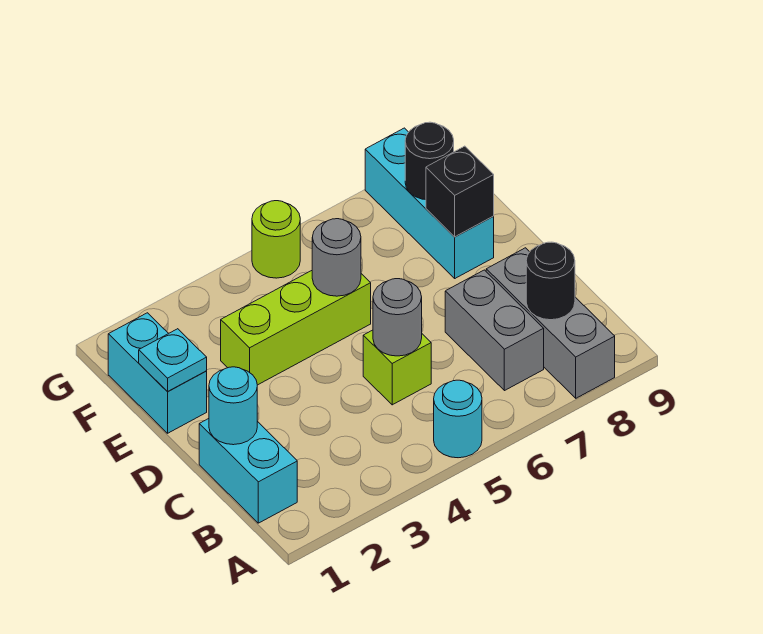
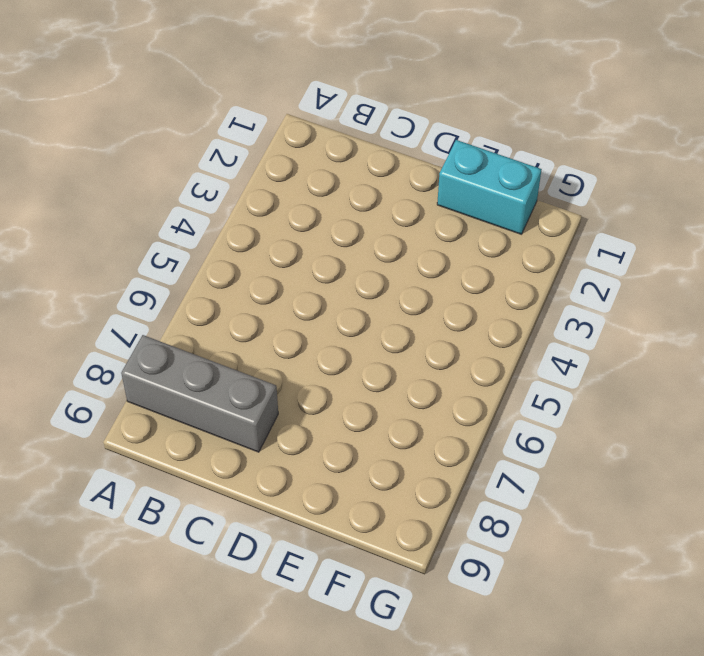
none -> cyan round brick A5 level 1
none -> cyan brick B1:C1 level 1
none -> grey brick B7:C7 level 1

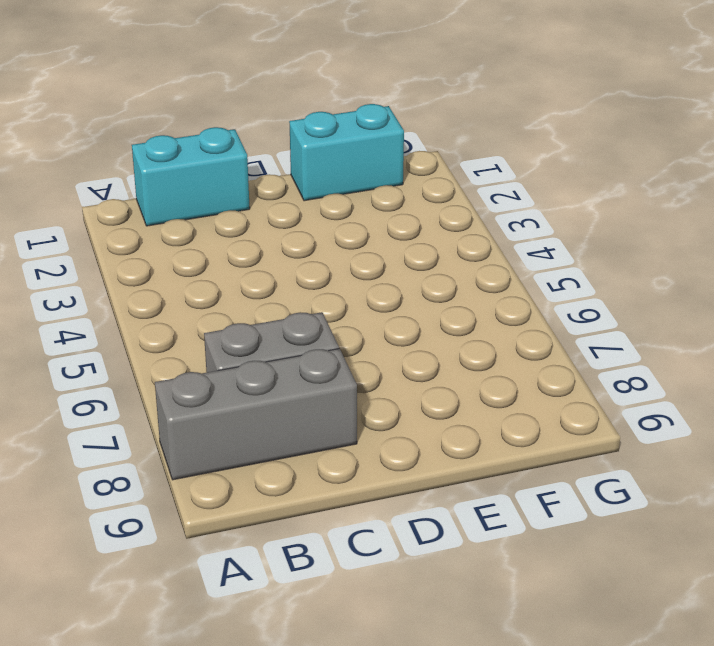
none -> cyan round brick A5 level 1
none -> lime brick C5 level 1
none -> lime brick E3:E5 level 1

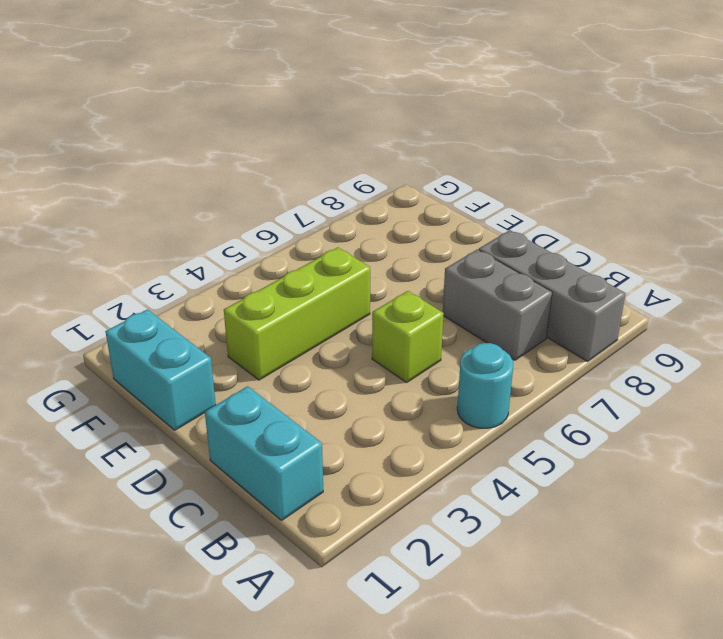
none -> cyan brick E8:G8 level 1
none -> lime round brick G5 level 1
none -> black round brick B8 level 2

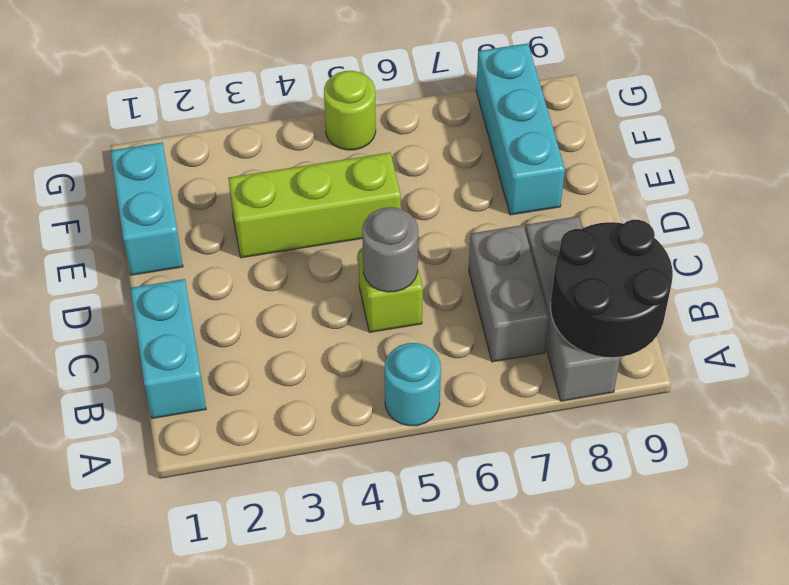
black round brick A8:B9 level 2 -> black round brick B8 level 2
none -> cyan round brick C1 level 2
none -> cyan plate E1 level 2
none -> grey round brick E5 level 2

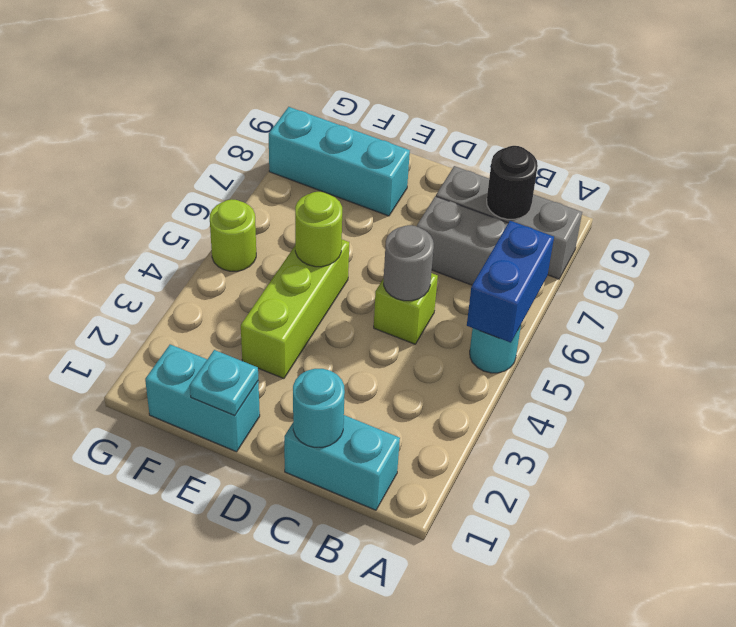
blue brick A5:A6 level 2 -> none
lime round brick E5 level 2 -> grey round brick E5 level 2
none -> black brick E8 level 2
none -> black round brick F8 level 2

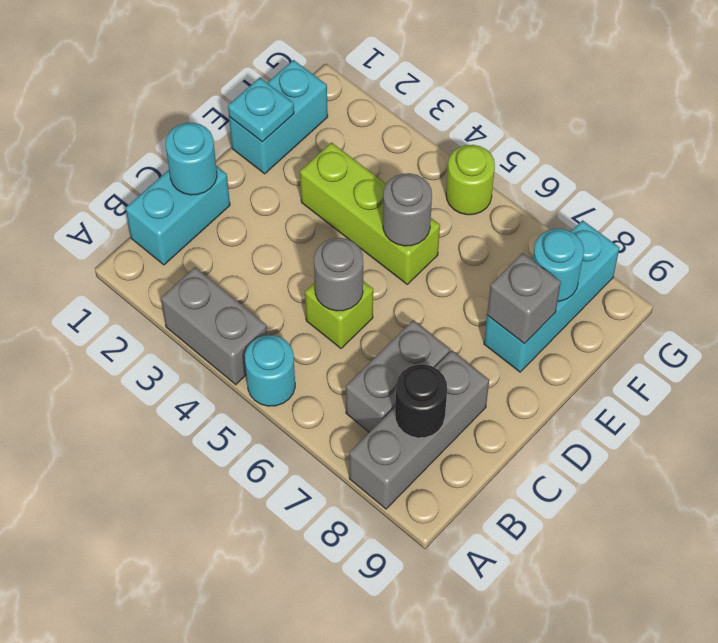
grey brick A3:A4 level 1 -> none
grey brick E8 level 2 -> black brick E8 level 2
cyan round brick F8 level 2 -> black round brick F8 level 2

